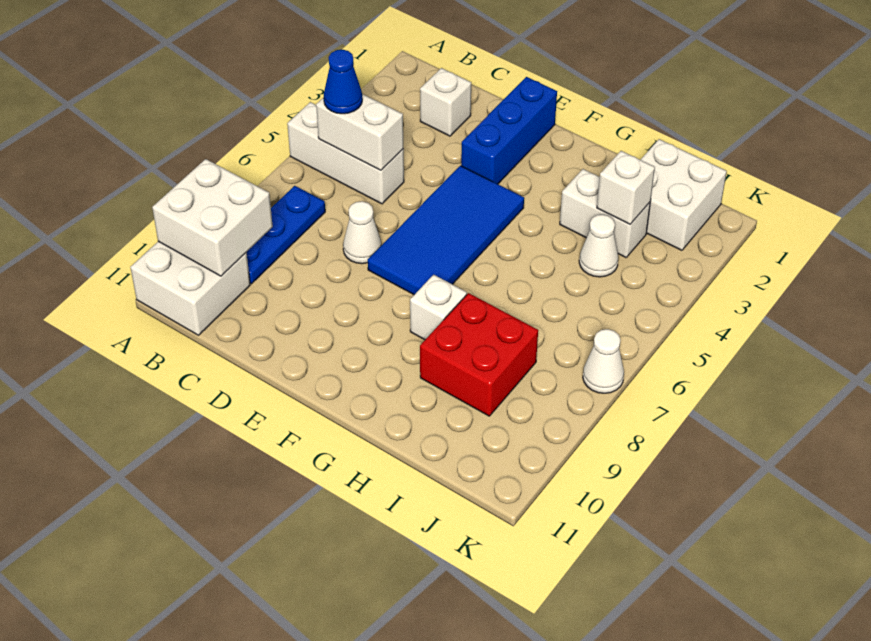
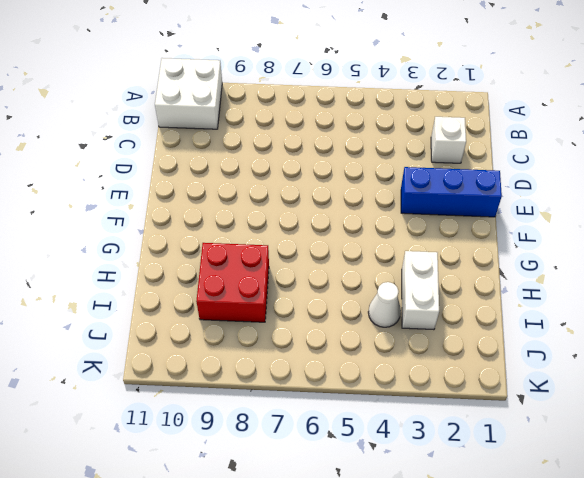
none -> white brick A5:C5 level 1
none -> blue plate B7:B9 level 1
none -> white cone D7 level 1

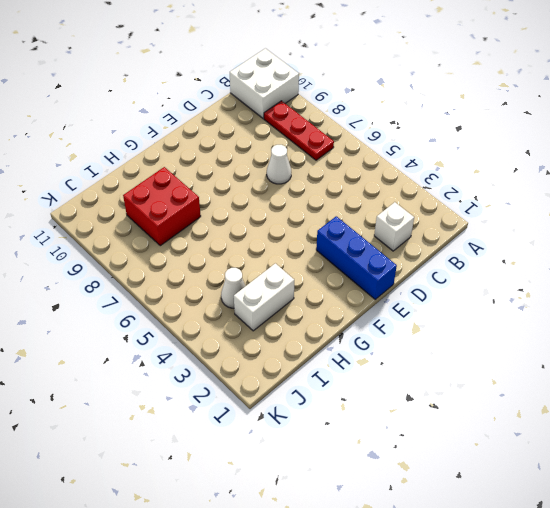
red plate B7:B9 level 1 -> blue plate B7:B9 level 1
none -> white brick A5:C5 level 1
none -> blue tile E4:F7 level 1
none -> white brick G8 level 1

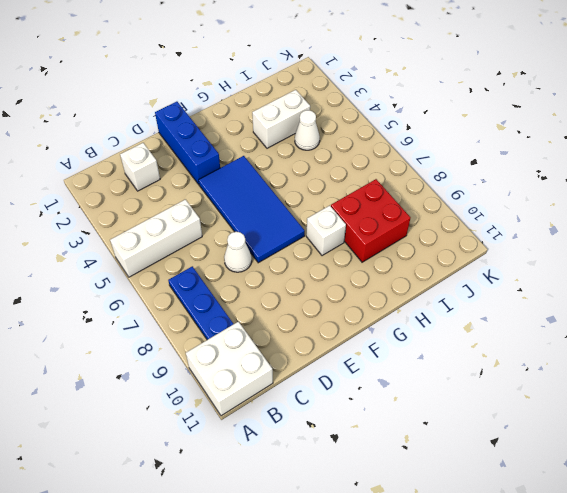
none -> white brick I1:J2 level 1
none -> white cone K7 level 1
none -> white brick A9:B10 level 2

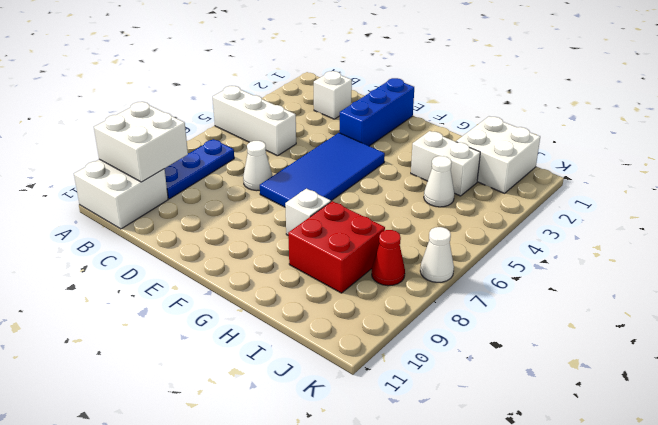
red cone J8 level 1 -> none
none -> white brick B5:C5 level 2
none -> white brick I3 level 2
none -> blue cone B5 level 3

